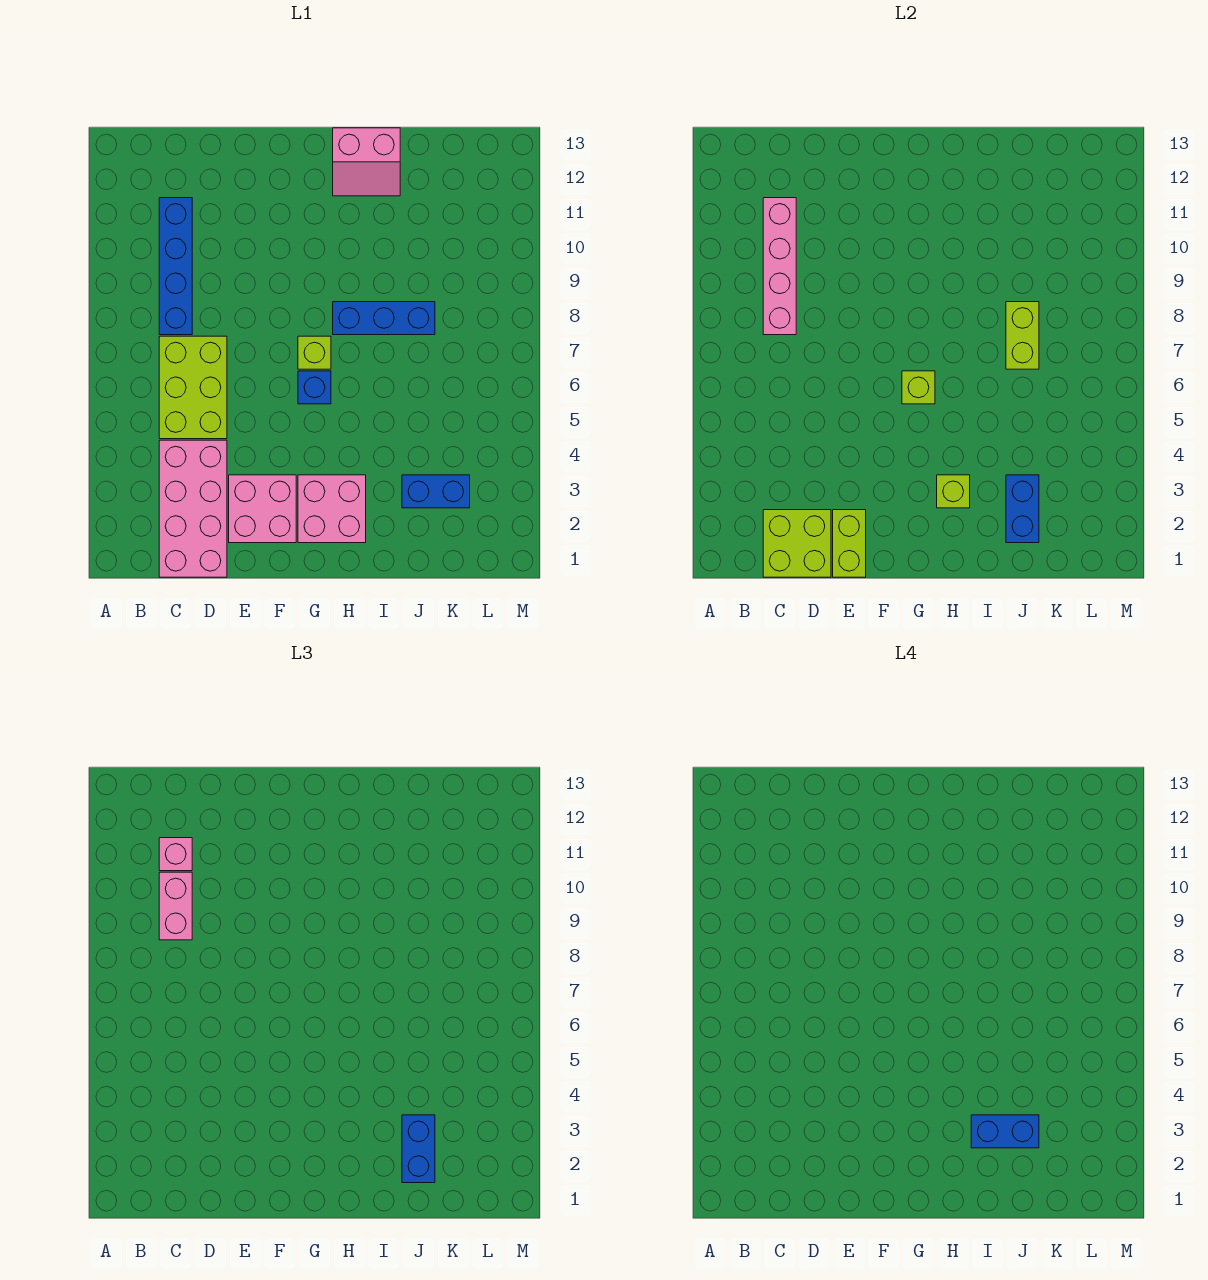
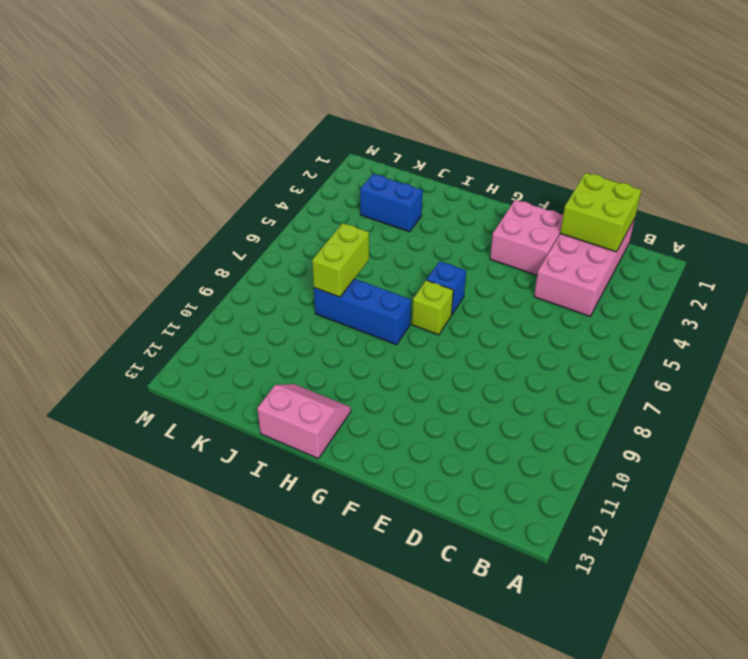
none -> lime brick C5:D7 level 1
none -> blue brick C8:C11 level 1
none -> pink brick G2:H3 level 1

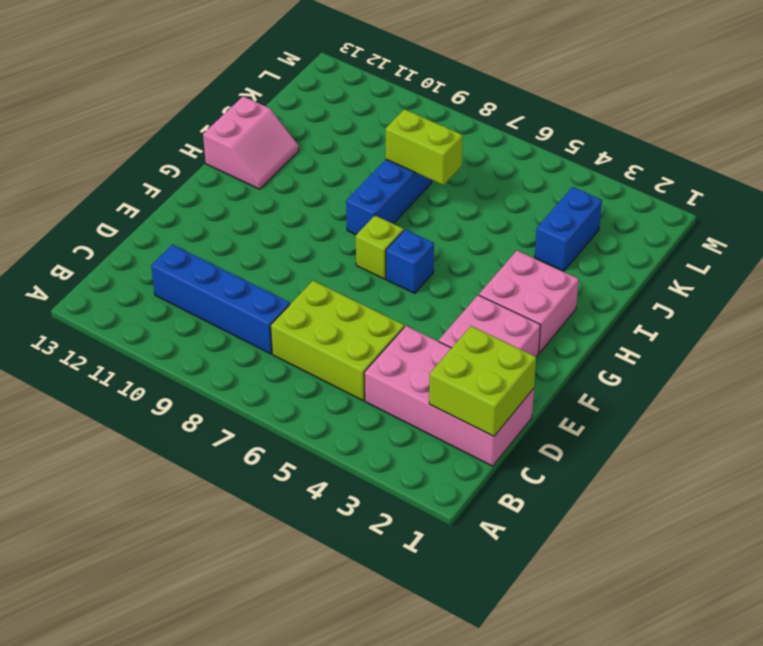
none -> pink brick C8:C11 level 2
none -> lime brick E1:E2 level 2
none -> lime brick G6 level 2

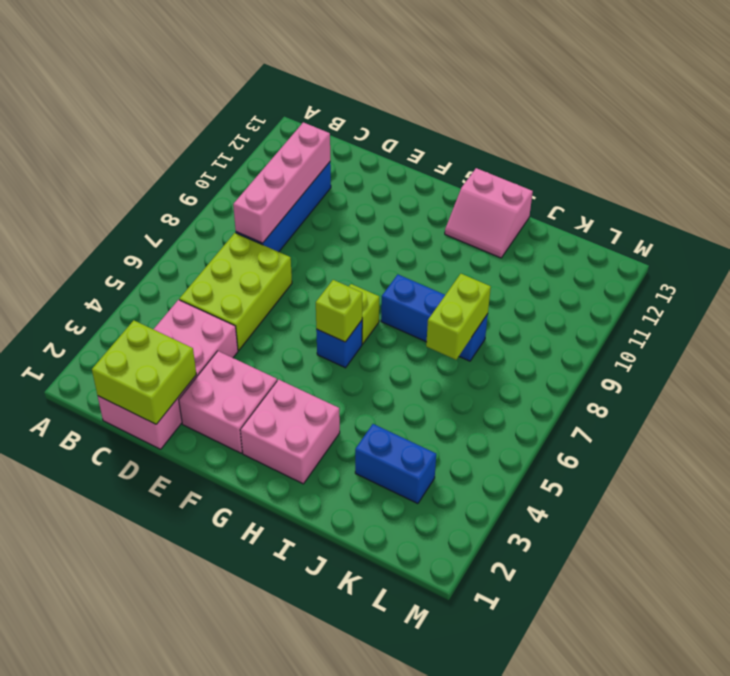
none -> lime brick E1:E2 level 2
none -> lime brick H3 level 2
none -> blue brick J2:J3 level 2

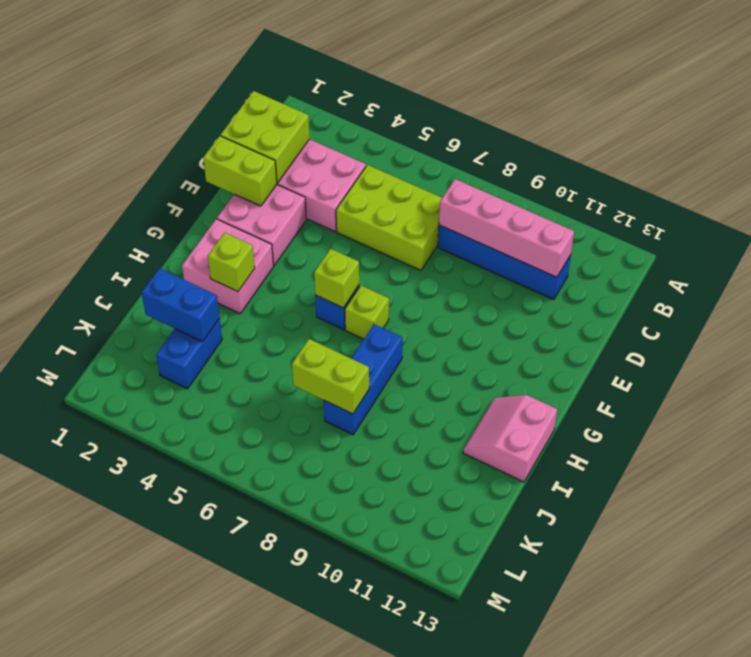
none -> pink brick C9:C10 level 3
none -> pink brick C11 level 3
none -> blue brick J2:J3 level 3

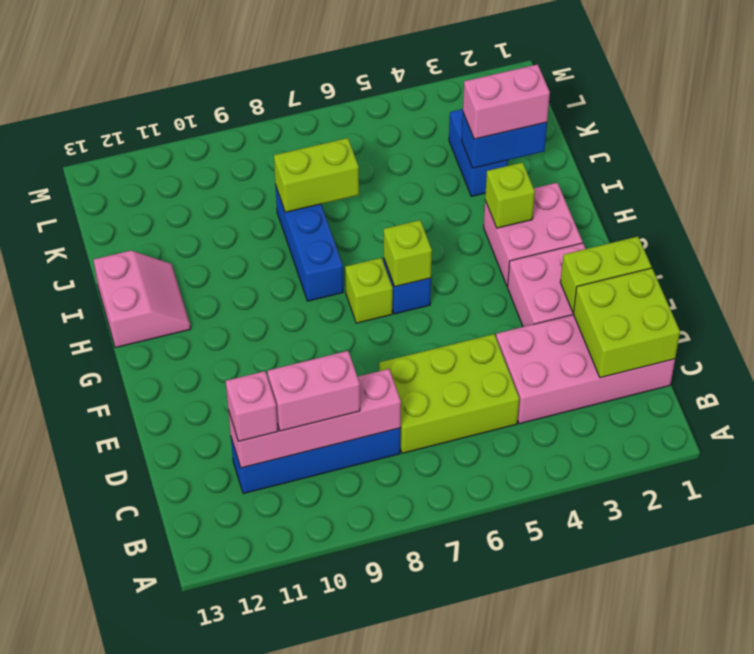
pink brick J2:J3 level 3 -> blue brick J2:J3 level 3
none -> blue brick I3:J3 level 4

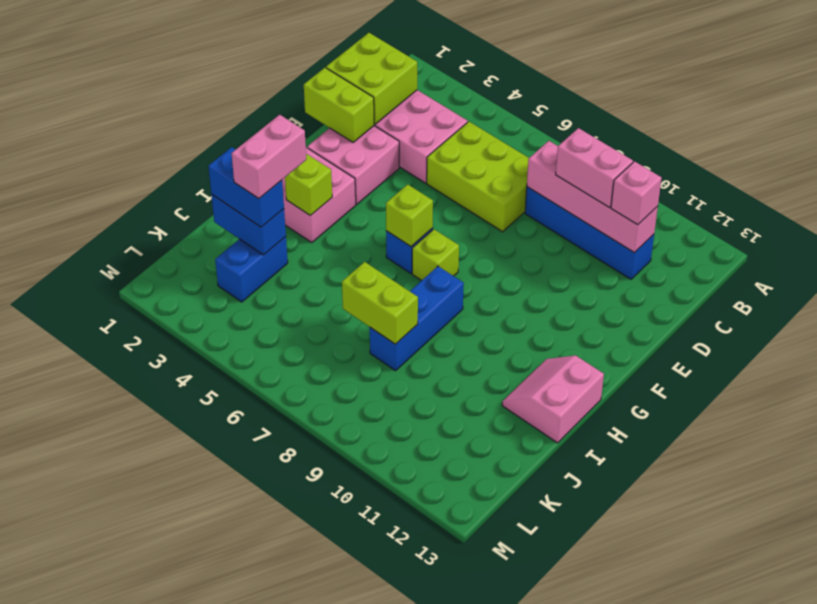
pink brick I3:J3 level 4 -> blue brick I3:J3 level 4

